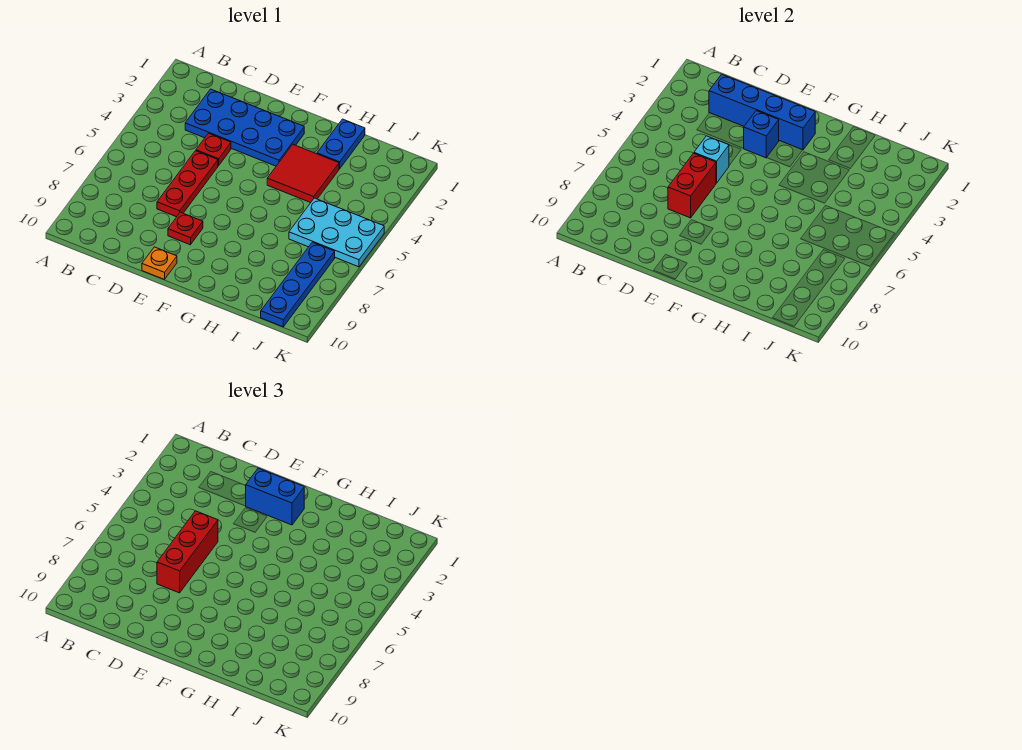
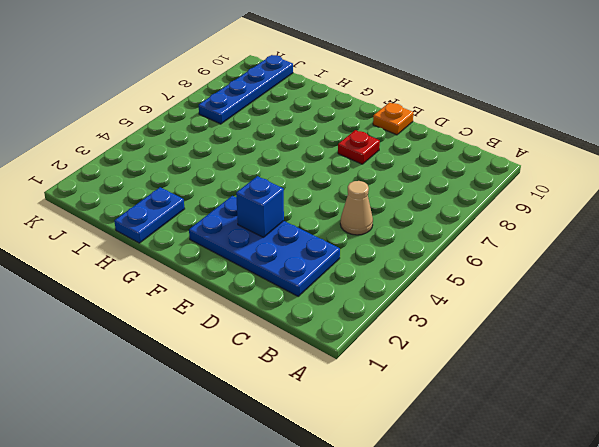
tan cone C5 level 1 -> none
none -> red plate D4 level 1
none -> red plate D5:D7 level 1
none -> red tile G3:H4 level 1

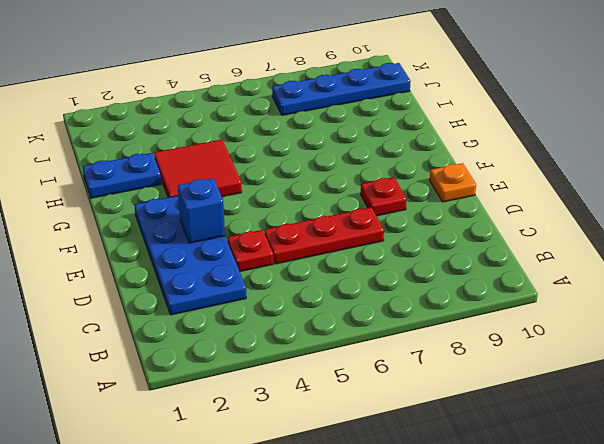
none -> cyan plate I5:K6 level 1
none -> blue brick C2:F2 level 2
none -> cyan brick D5 level 2

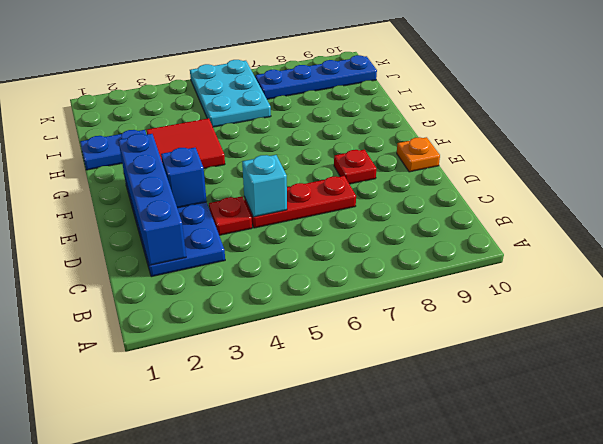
none -> red brick D6:D7 level 2
none -> red brick D5:D7 level 3
none -> blue brick E2:F2 level 3

